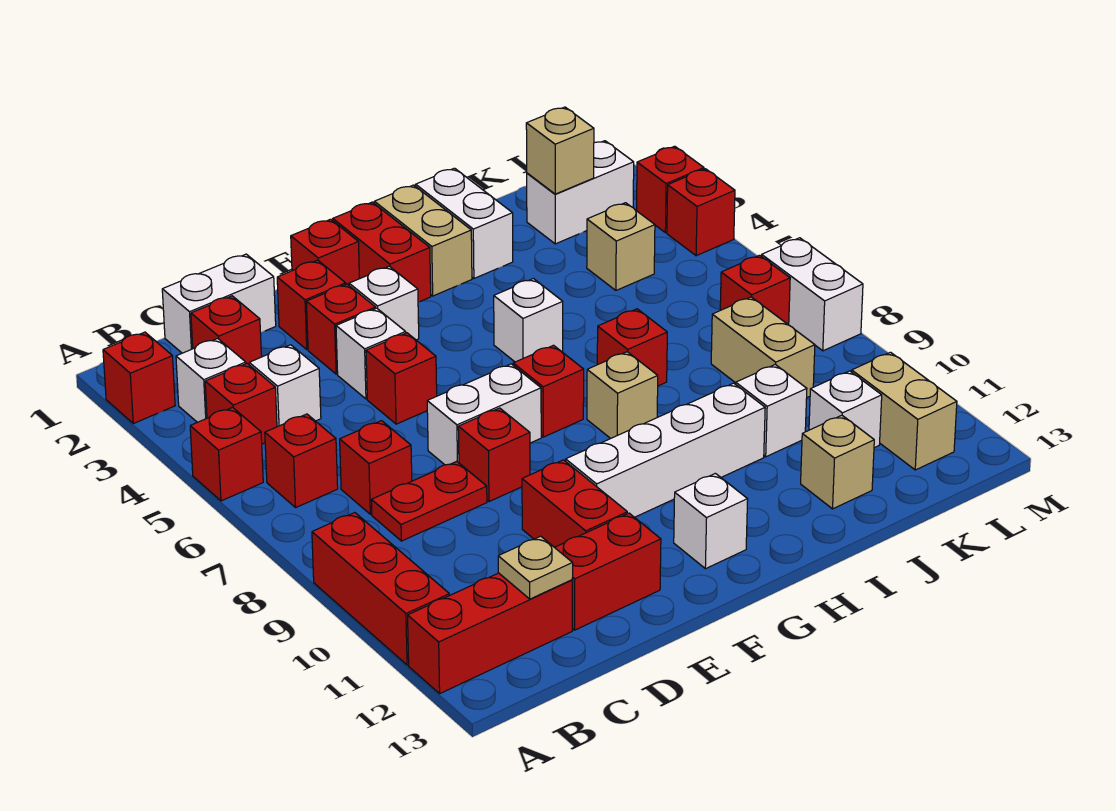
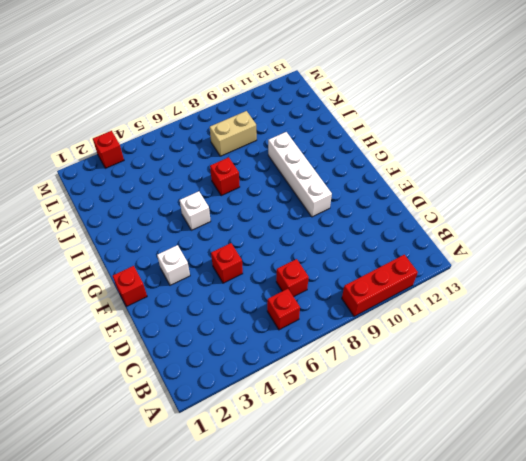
none -> red brick A2 level 1
none -> red brick A5 level 1
none -> red brick A12:C12 level 1
none -> white brick B3 level 1

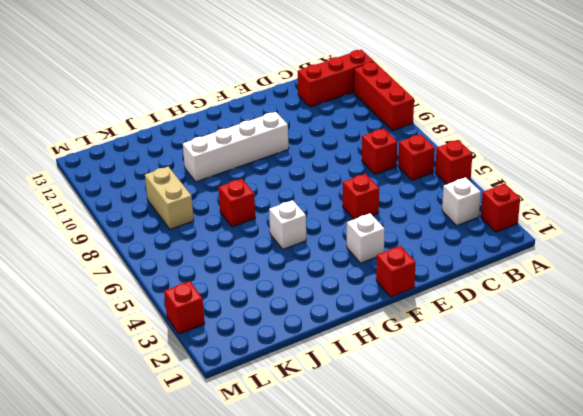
none -> red brick B4 level 1
none -> white brick C1:D1 level 1
none -> red brick C2 level 1
none -> white brick C4 level 1

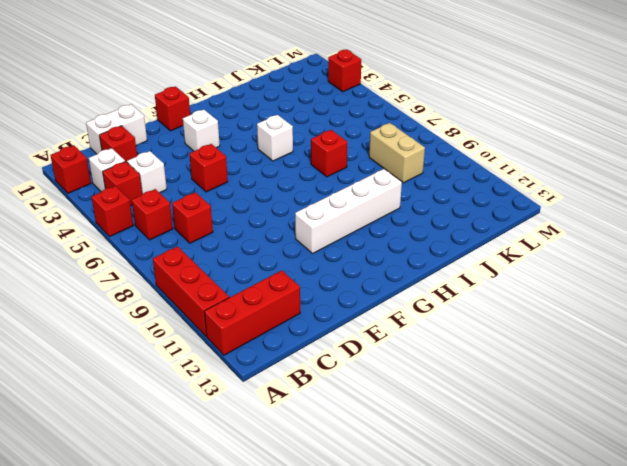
none -> red plate C8:D8 level 1
none -> red brick D12:E12 level 1
none -> red brick E2 level 1
none -> red brick E3 level 1

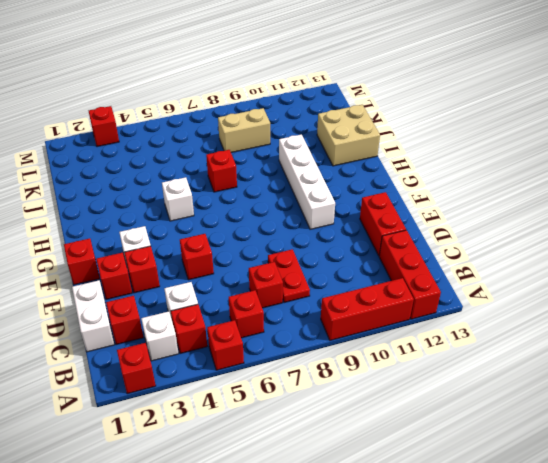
tan brick I12:J13 level 1 -> tan brick J12 level 1
none -> white brick E4 level 1
none -> white brick E7:F7 level 1
none -> red brick E8 level 1
none -> red brick E10:E11 level 1

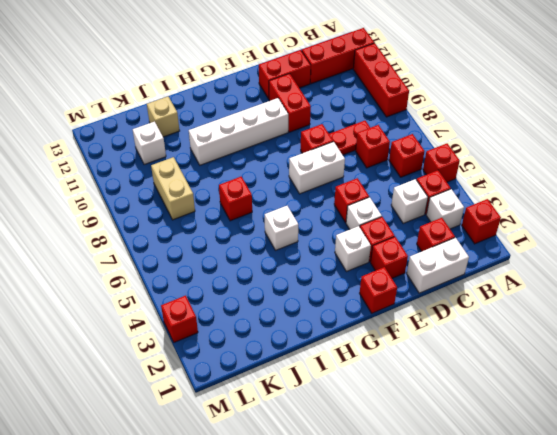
none -> red brick G1:G2 level 1
none -> red brick G7 level 1
none -> white brick G12 level 1
none -> tan brick H1:H2 level 1

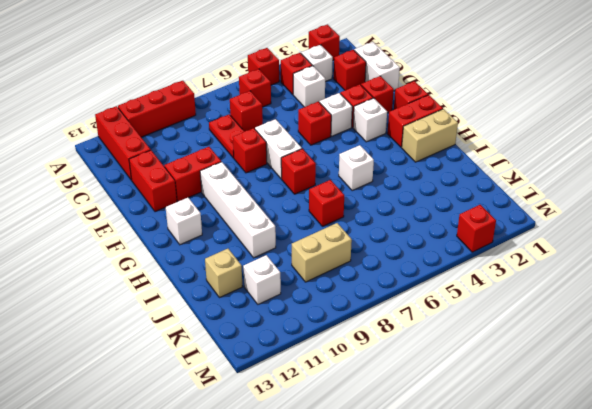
none -> tan brick H8 level 1
none -> white brick I1:I2 level 1
none -> white brick J10 level 1
none -> white brick K2:L2 level 1

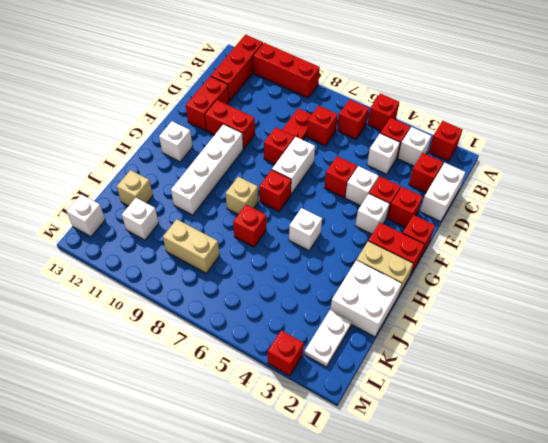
white brick I1:J2 level 1 -> white brick I1:I2 level 1
white plate K2:L2 level 1 -> white brick K2:L2 level 1
white brick L13 level 1 -> white brick J10 level 1
none -> tan brick K4 level 1
none -> red brick L7 level 1
none -> tan brick L11:L12 level 1
none -> red brick M4 level 1

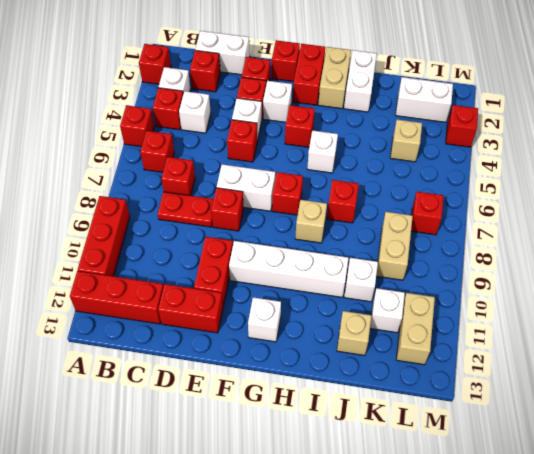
red brick G4 level 1 -> red brick M4 level 1
none -> white brick M7:M8 level 1
none -> tan plate C12 level 2
none -> tan brick K2 level 2

